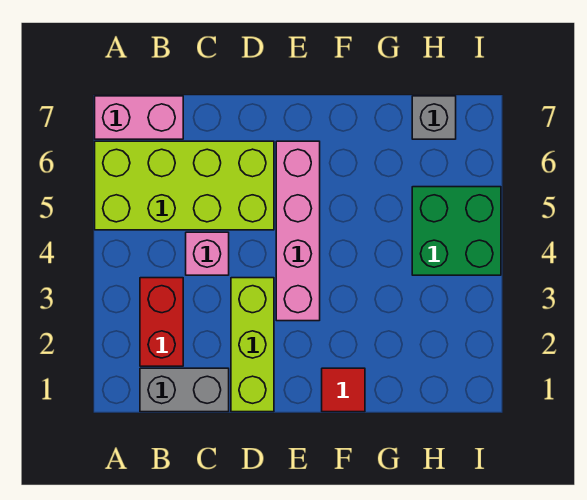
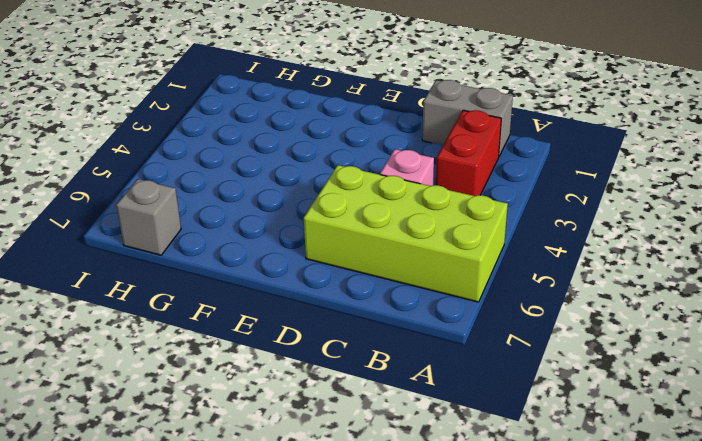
none -> pink brick A7:B7 level 1
none -> lime brick D1:D3 level 1

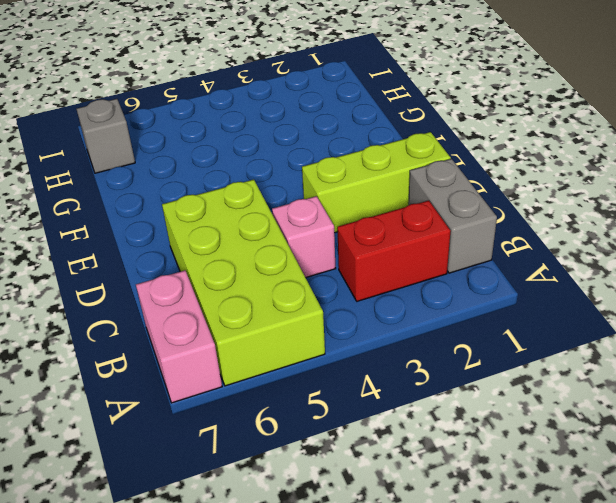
none -> pink brick E3:E6 level 1
none -> red tile F1 level 1

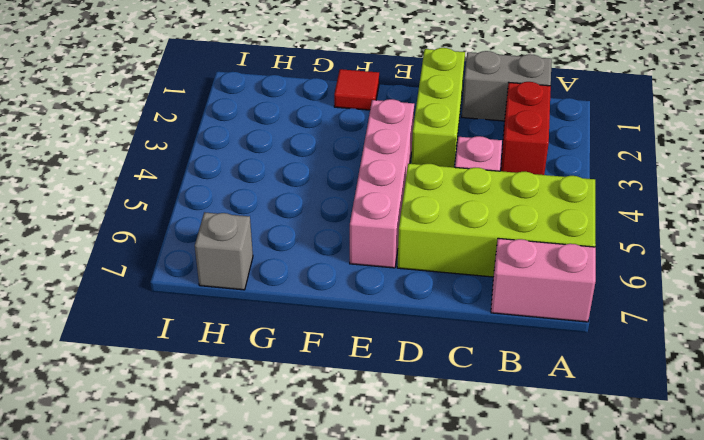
none -> green brick H4:I5 level 1

